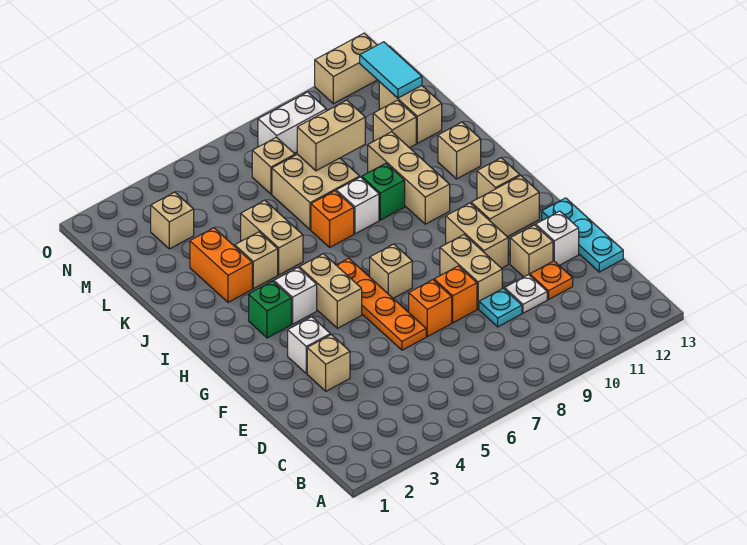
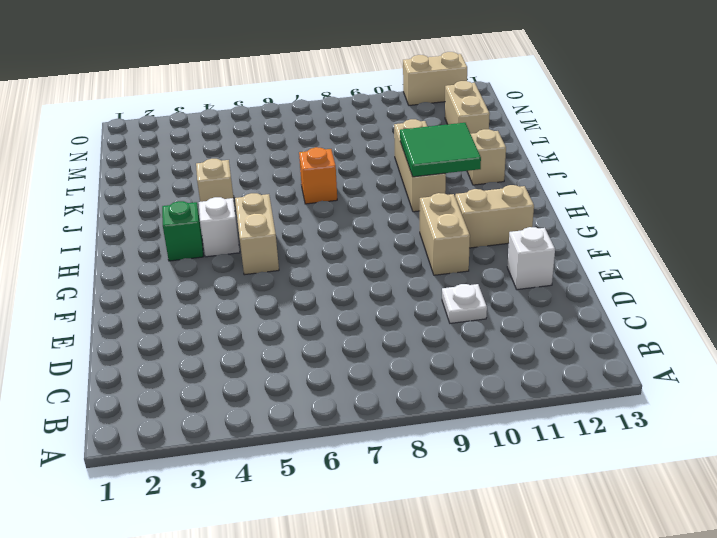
green tile I10:J11 level 2 -> none
none -> cyan plate D9 level 1
none -> orange plate D11 level 1
none -> cyan plate D13:F13 level 1
none -> tan brick E3 level 1

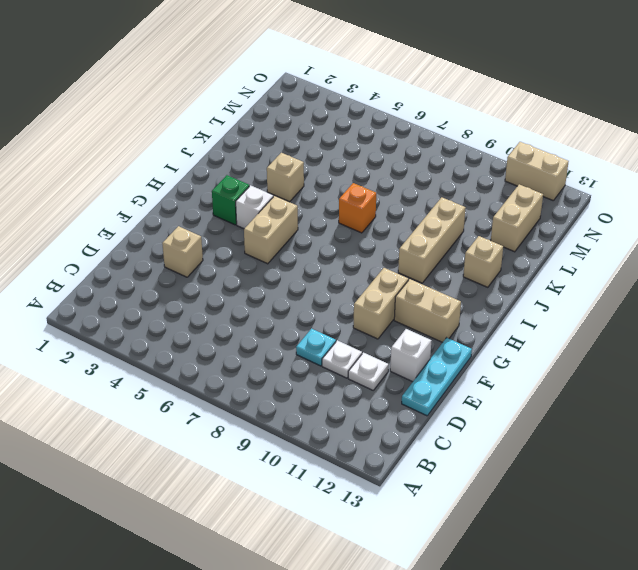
white plate D11 level 1 -> orange plate D11 level 1
none -> orange plate E6:H6 level 1
none -> orange brick E7 level 1
none -> orange brick E8 level 1
none -> tan brick E9:F9 level 1

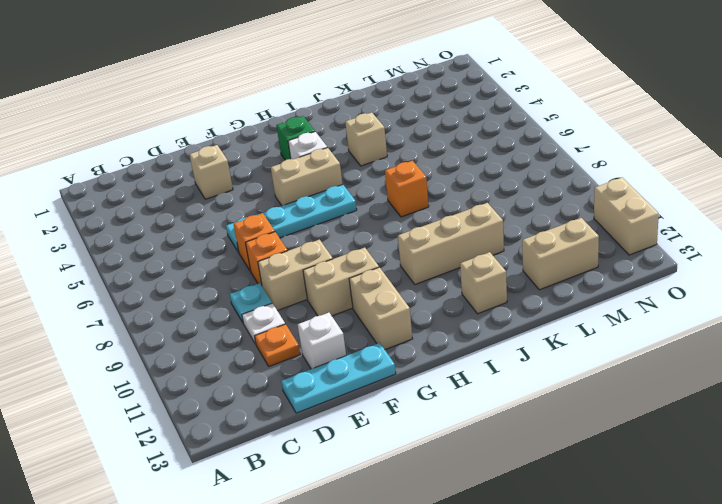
cyan plate E6:H6 level 1 -> orange plate E6:H6 level 1
none -> tan brick E11 level 1
none -> white brick F3 level 1
none -> tan brick G7 level 1
none -> tan brick H12 level 1

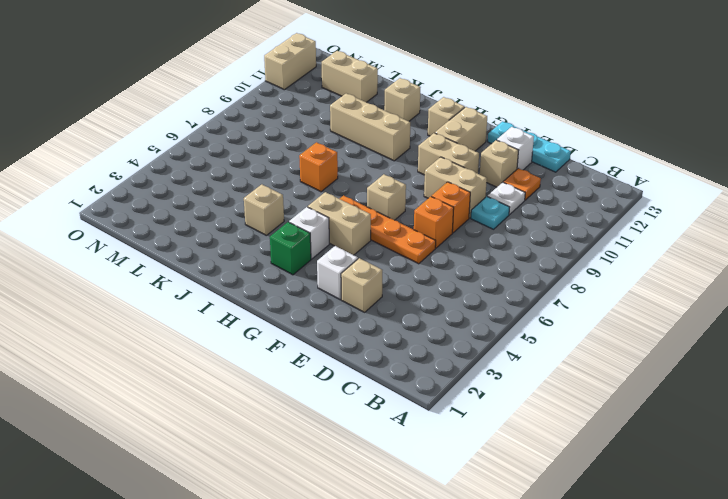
none -> orange brick J3:K3 level 1
none -> tan brick J5:K5 level 1
none -> white brick J8 level 1
none -> green brick J9 level 1

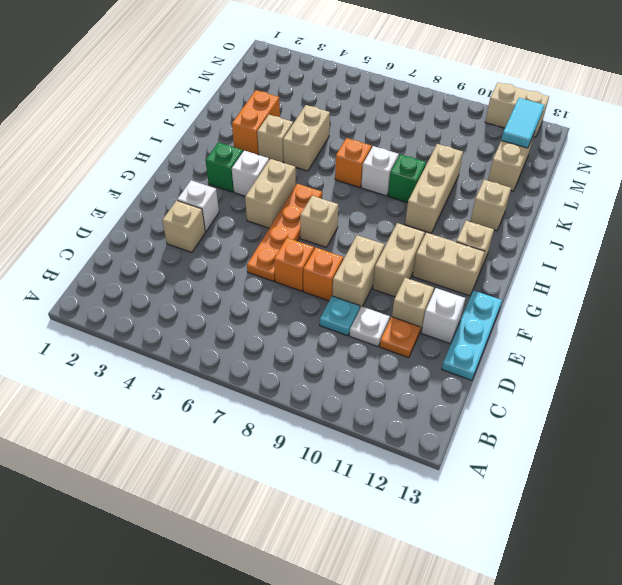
none -> tan brick K7:L8 level 1
none -> tan brick L11 level 1
none -> tan brick M3 level 1
none -> tan brick M7 level 1

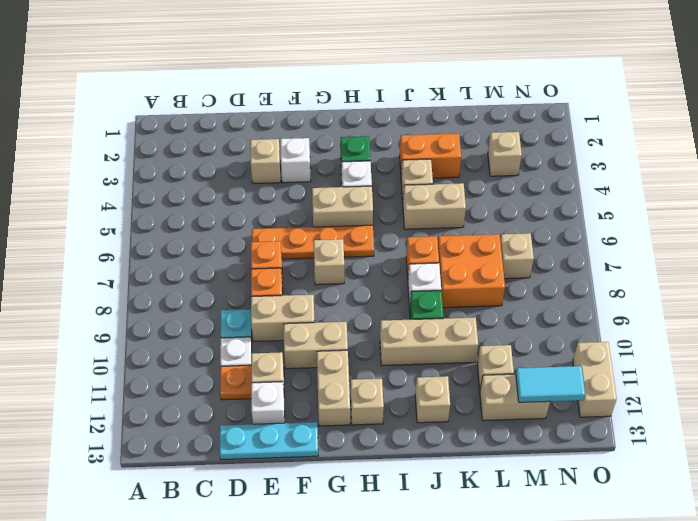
orange brick K7:L8 level 1 -> tan brick K7:L8 level 1
none -> white brick N8:N9 level 1
none -> tan brick L8:L9 level 2

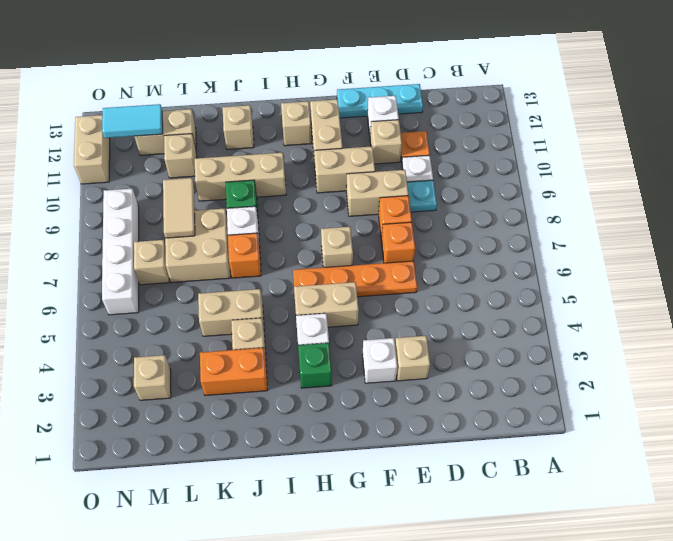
tan tile L8:L9 level 2 -> tan brick L8:L9 level 2
white brick N6:N9 level 1 -> white brick N8:N9 level 1

